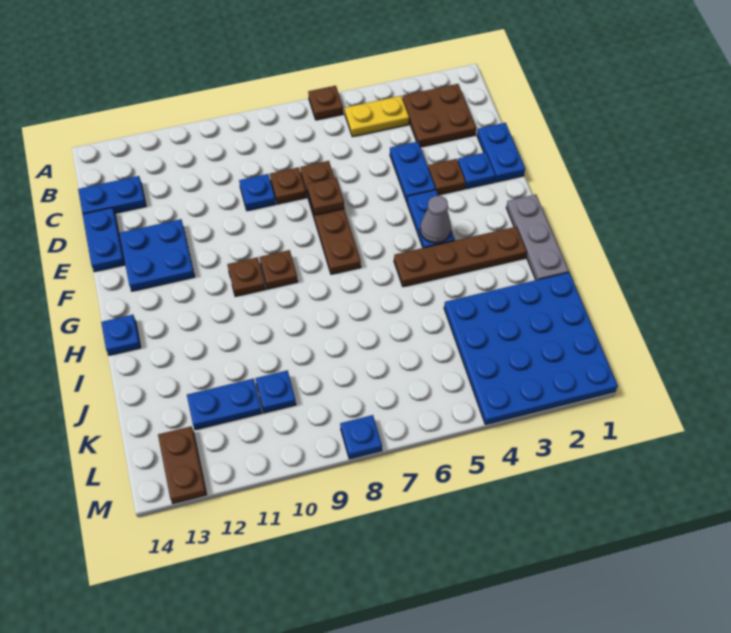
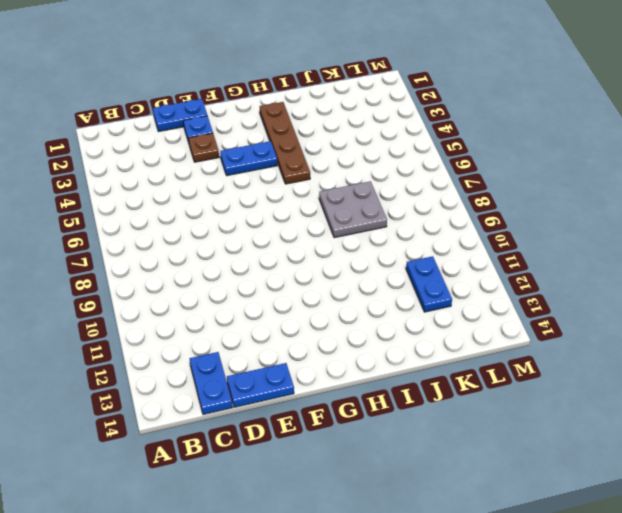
grey plate I7:J8 level 1 -> none
none -> brown plate A6 level 1
none -> brown plate B2:C3 level 1
none -> yellow plate B4:B5 level 1

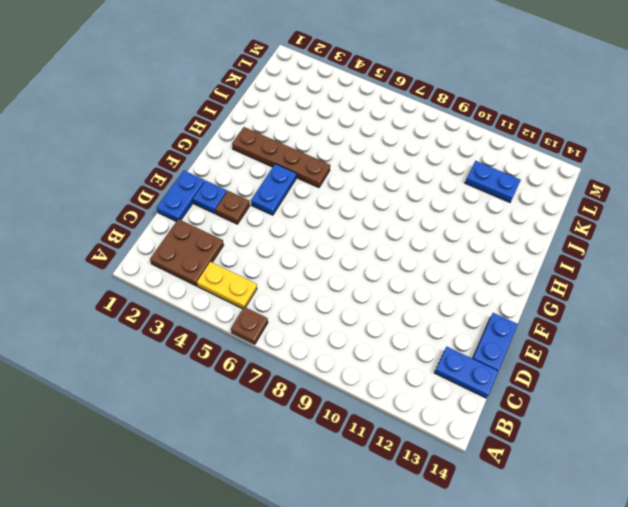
none -> blue plate D4:E4 level 1
none -> brown plate D7:G7 level 1
none -> brown plate D8 level 1

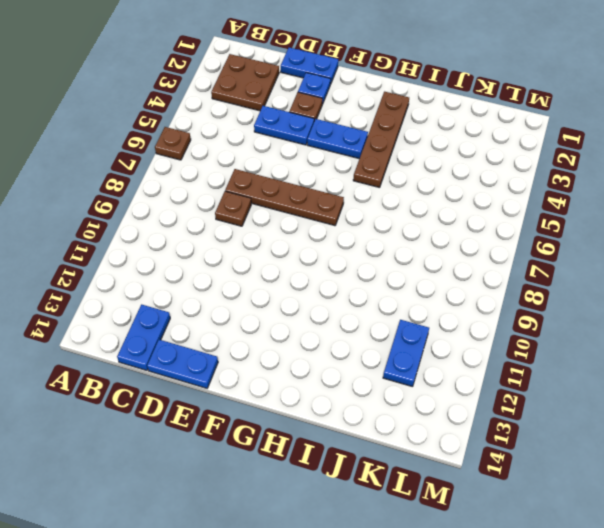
none -> yellow plate B4:B5 level 1
none -> blue plate D9 level 1
none -> blue plate E12:F13 level 1

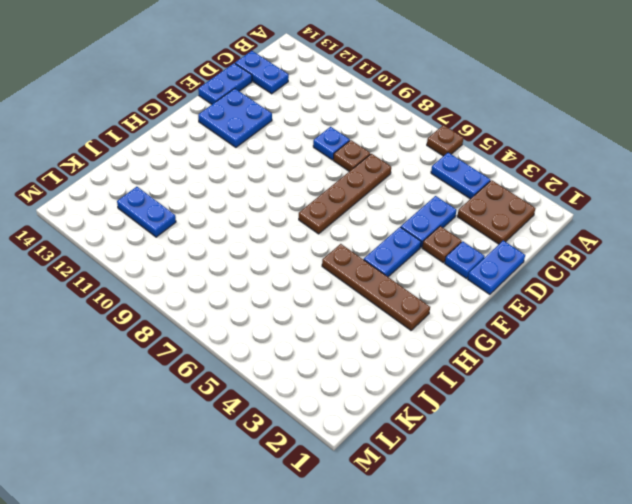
blue plate B4:B5 level 1 -> yellow plate B4:B5 level 1
none -> grey plate G1:I1 level 1
none -> brown plate G9 level 1
none -> brown plate G10 level 1

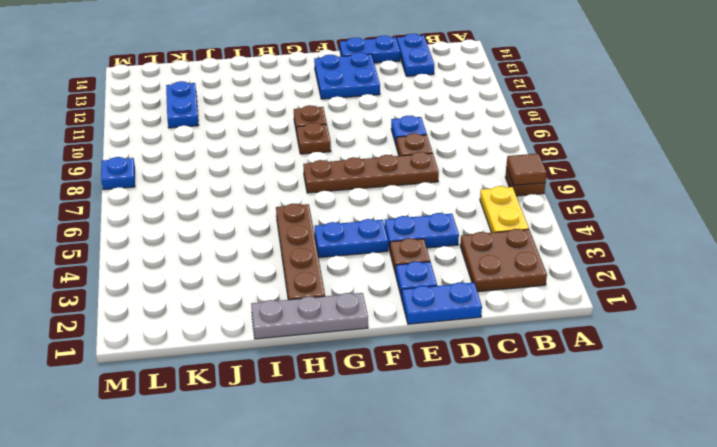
brown tile A6 level 2 -> none
none -> blue plate H14 level 1
none -> blue plate J1:M4 level 1
none -> blue plate K10 level 1

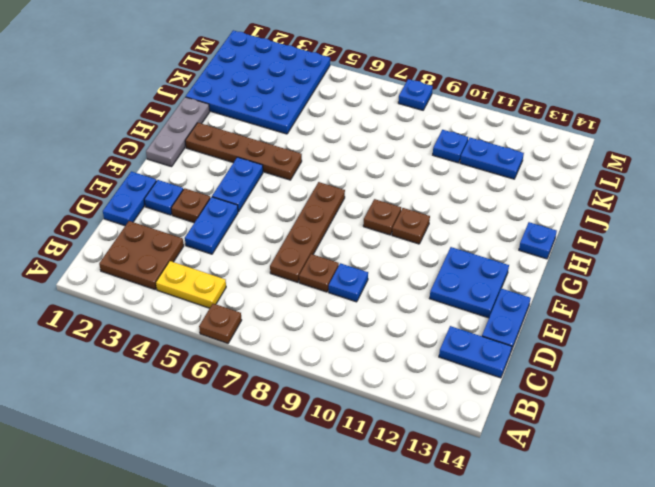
none -> brown plate L13:M13 level 1
none -> brown plate E7 level 2
none -> grey cone G4 level 2

